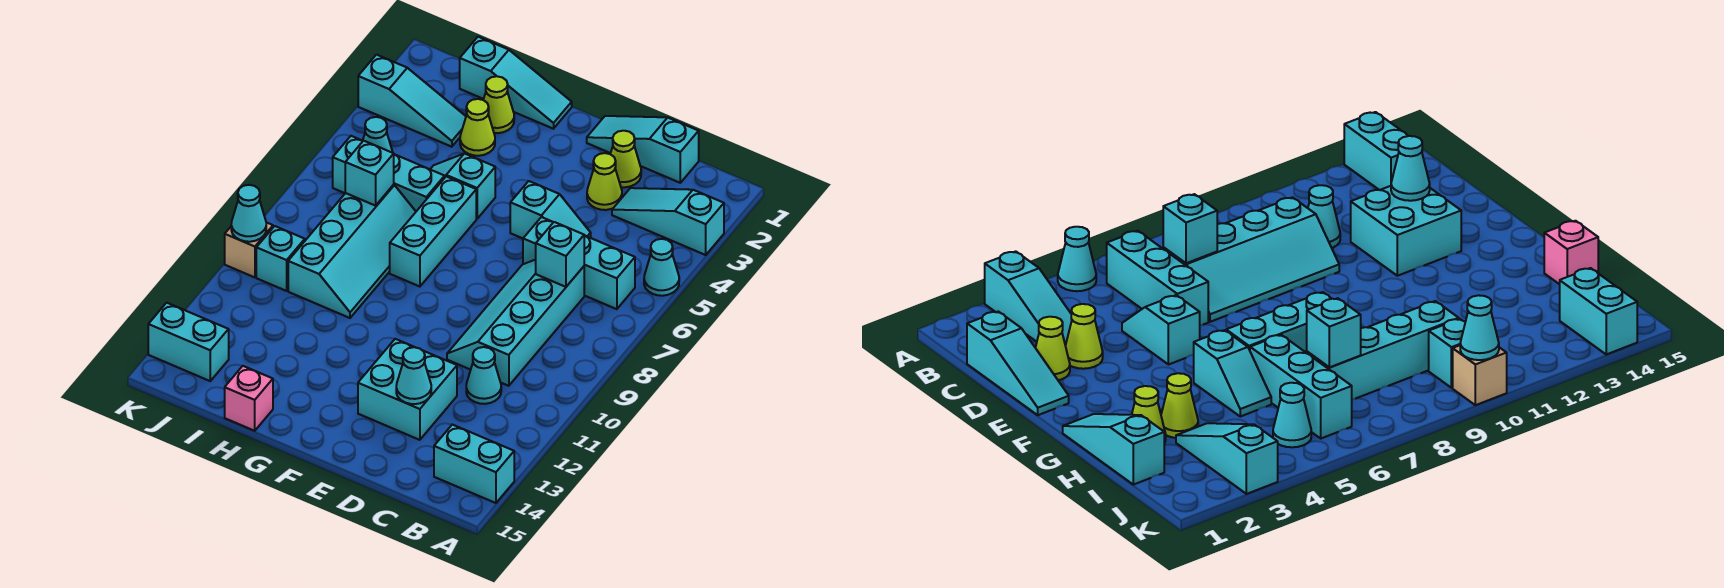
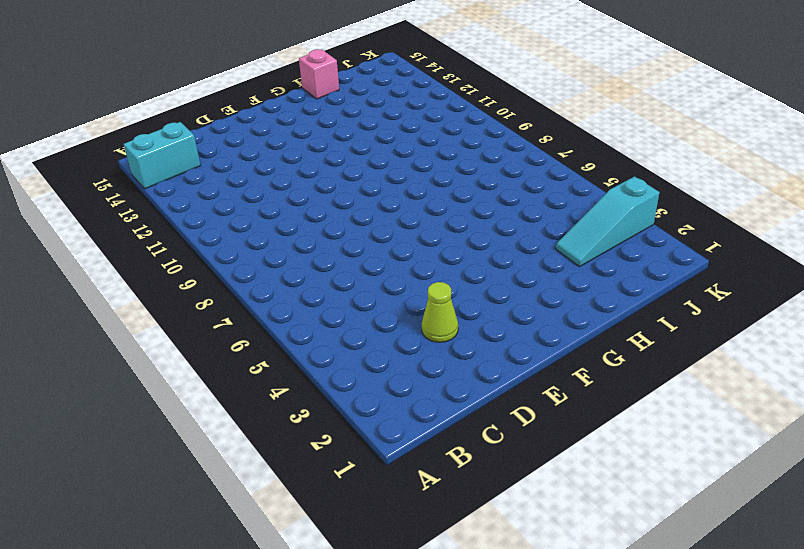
none -> cyan slope A3:C3 level 1 top A
none -> cyan cone A5 level 1
none -> cyan brick B6:D6 level 1

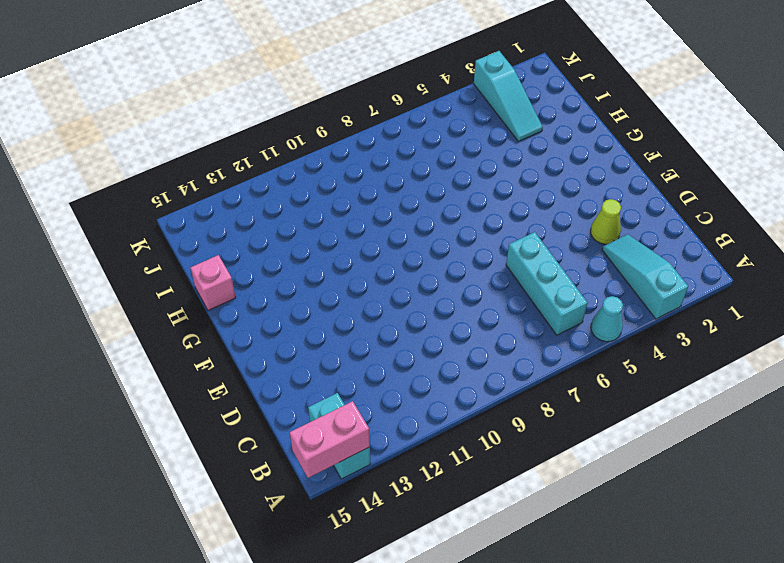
pink brick A14:A15 level 2 -> none
none -> cyan slope C1:E1 level 1 top C
none -> cyan slope C7:D10 level 1 top C
none -> cyan cone C11 level 1

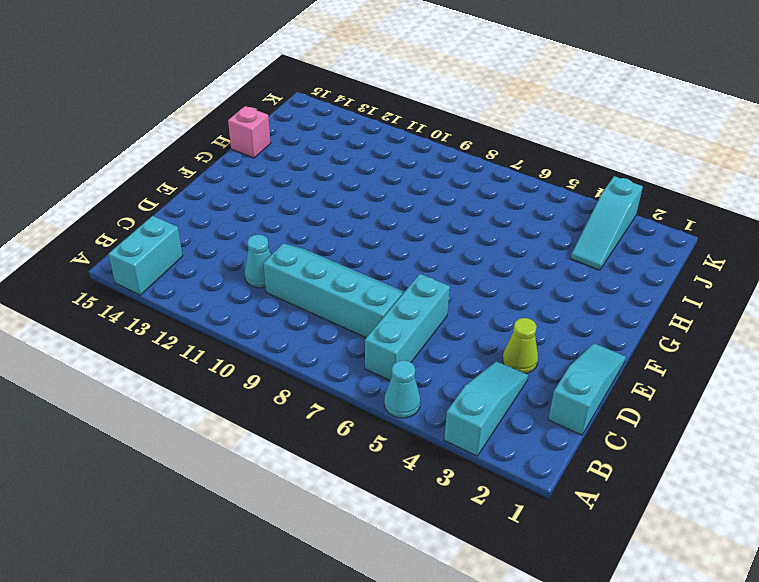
none -> lime cone D2 level 1
none -> cyan slope D5:E5 level 1 top E
none -> cyan brick D12:E13 level 1

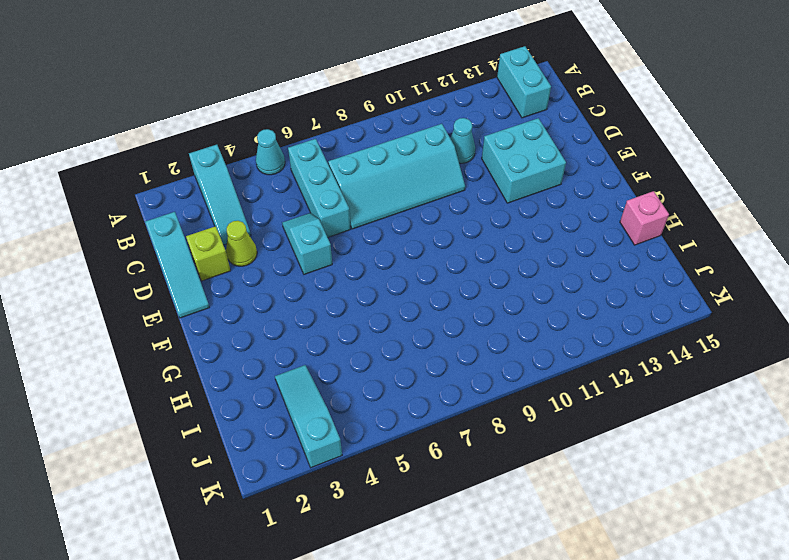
lime brick D2 level 1 -> lime cone D2 level 1
none -> cyan slope G1:I1 level 1 top I
none -> cyan slope G5:H5 level 1 top G
none -> cyan brick G6:G8 level 1

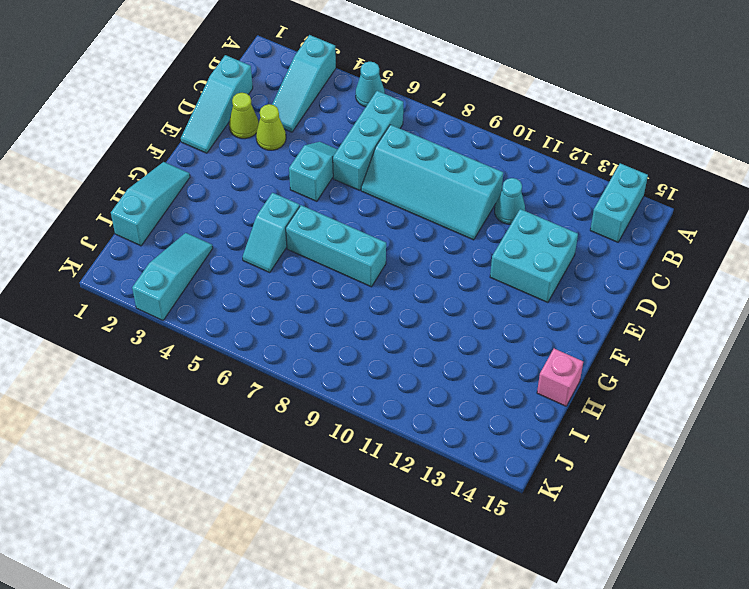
none -> lime cone H2 level 1
none -> lime cone H3 level 1
none -> cyan brick H6:J6 level 1

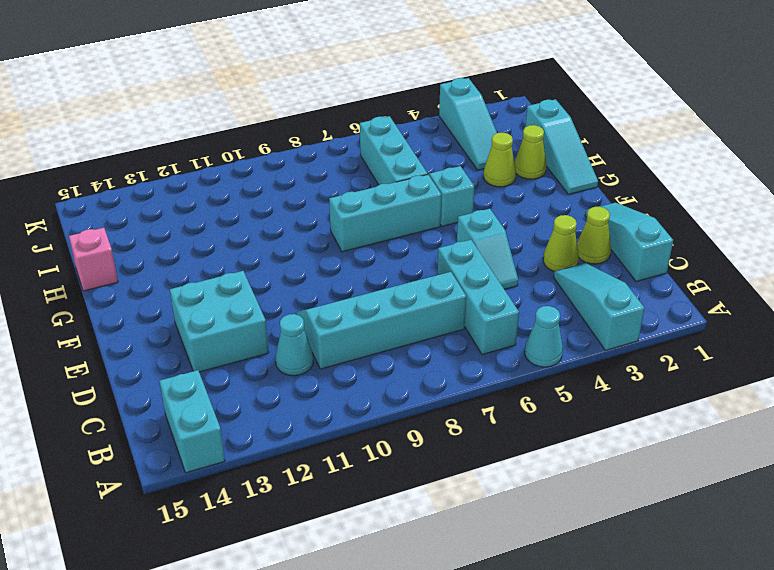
none -> cyan slope H7:I10 level 1 top I
none -> cyan cone J5 level 1
none -> cyan brick J10 level 1

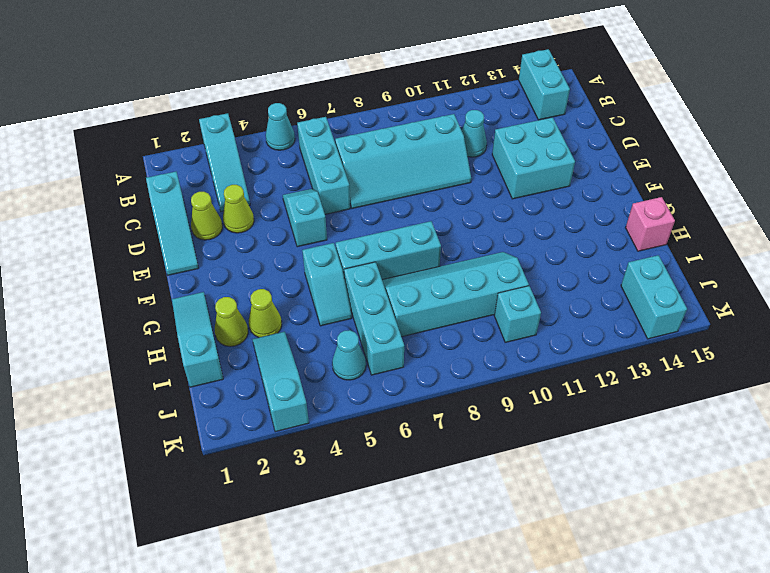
none -> tan brick K10 level 1
none -> cyan brick C7 level 2
none -> cyan cone D13 level 2

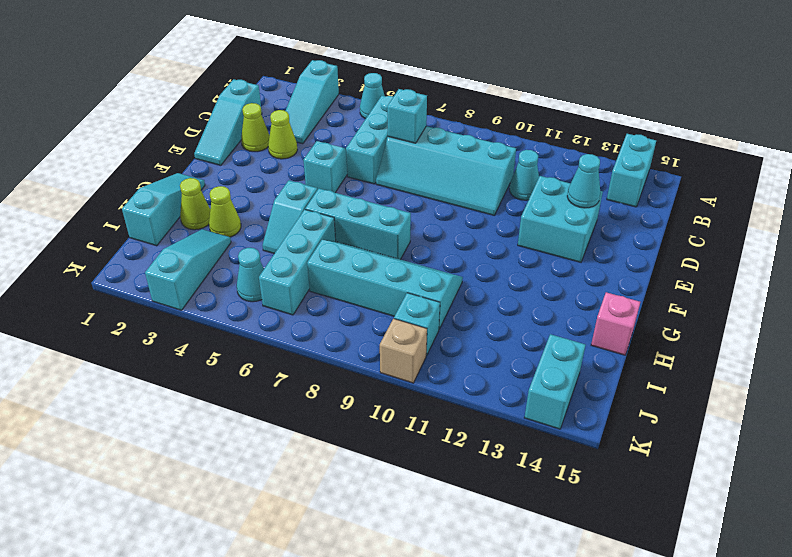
none -> cyan brick I7 level 2
none -> cyan cone K10 level 2

